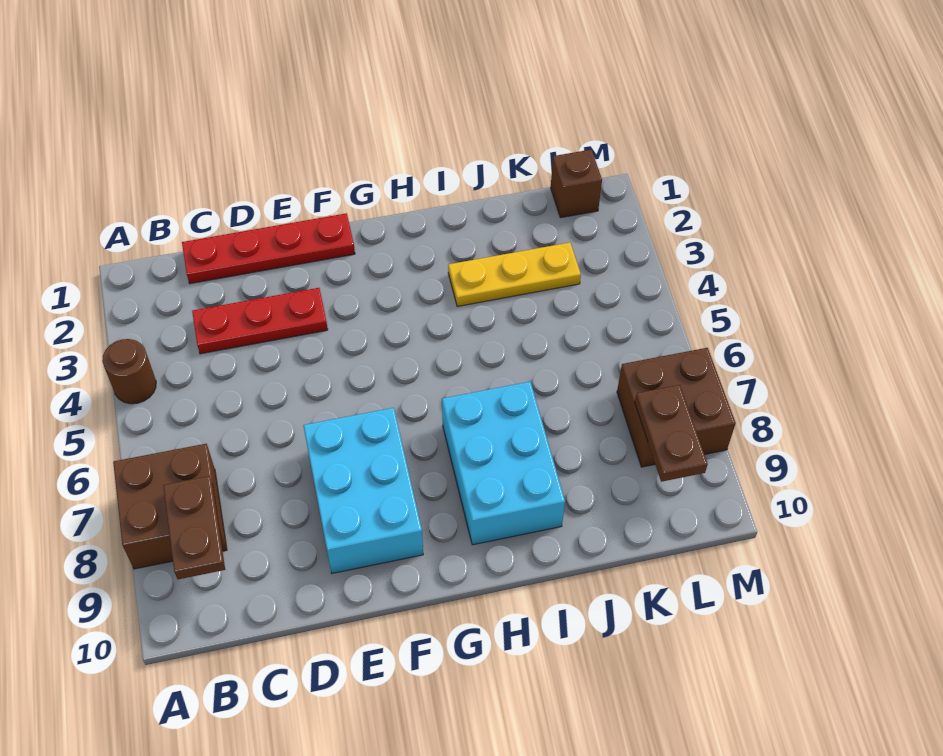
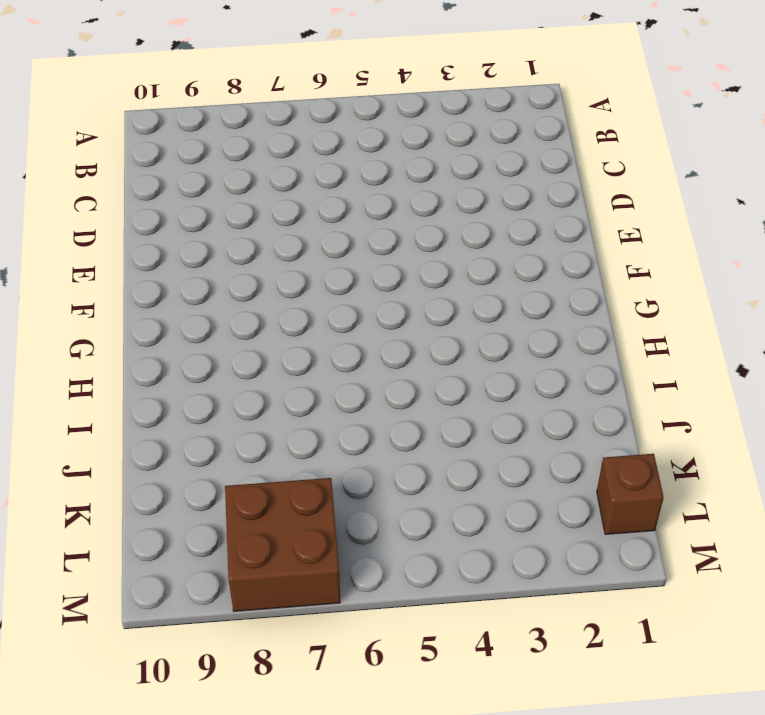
none -> brown round brick A4 level 1
none -> brown brick A7:B8 level 1

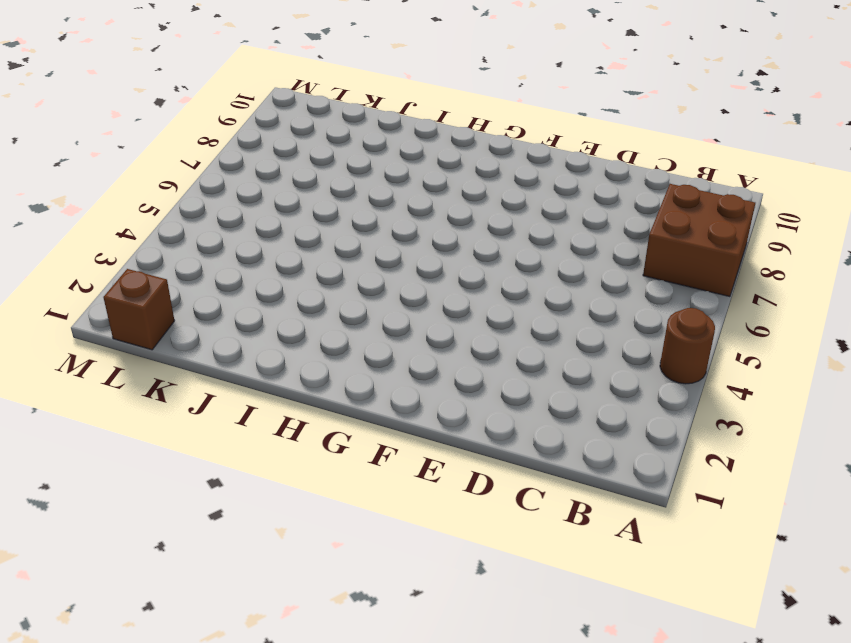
none -> red plate C1:F1 level 1
none -> red plate C3:E3 level 1

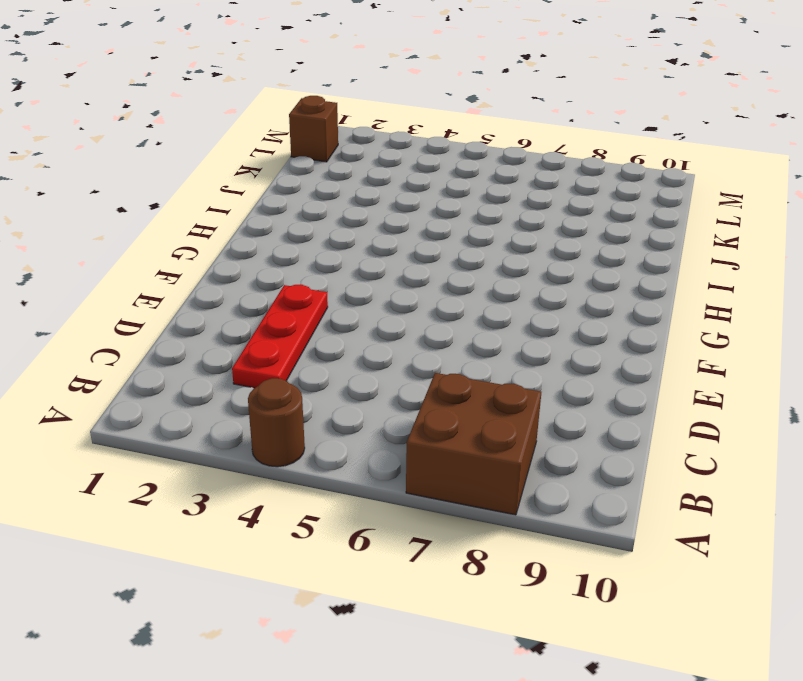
none -> red plate C1:F1 level 1
none -> cyan brick E7:F9 level 1

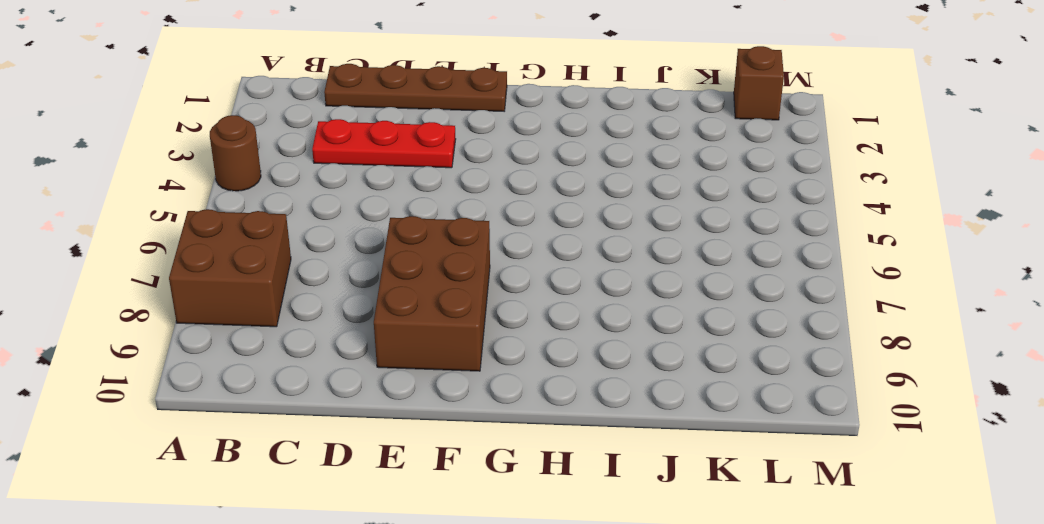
brown plate C1:F1 level 1 -> red plate C1:F1 level 1
brown brick E7:F9 level 1 -> cyan brick E7:F9 level 1
none -> cyan brick H7:I9 level 1
none -> yellow plate I3:K3 level 1

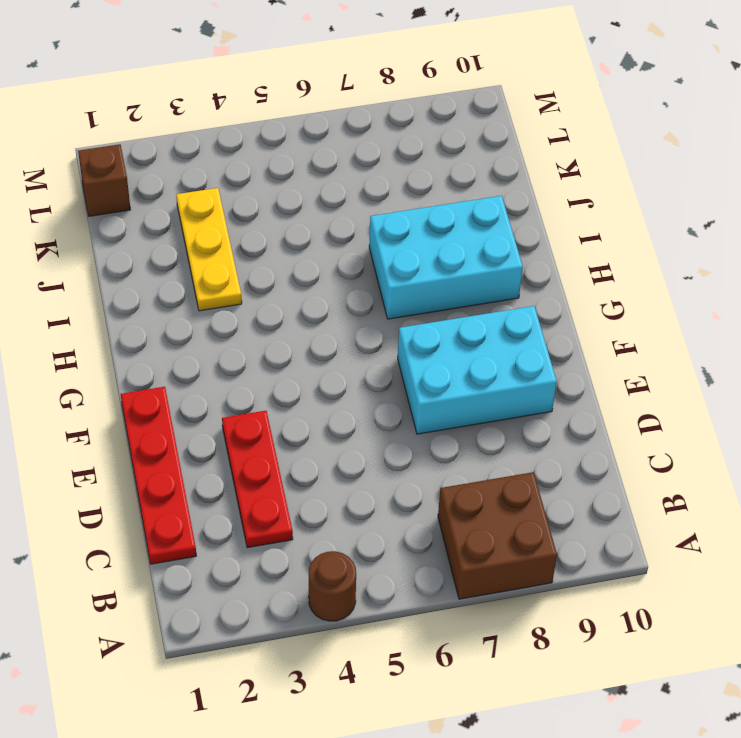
none -> brown brick L7:M8 level 1
none -> brown plate B8:B9 level 2

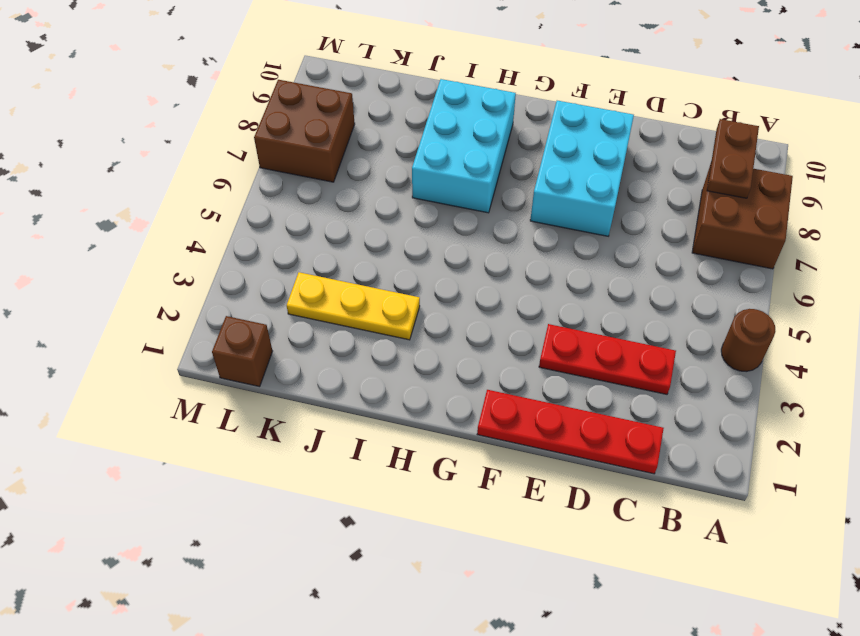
none -> brown plate L8:L9 level 2

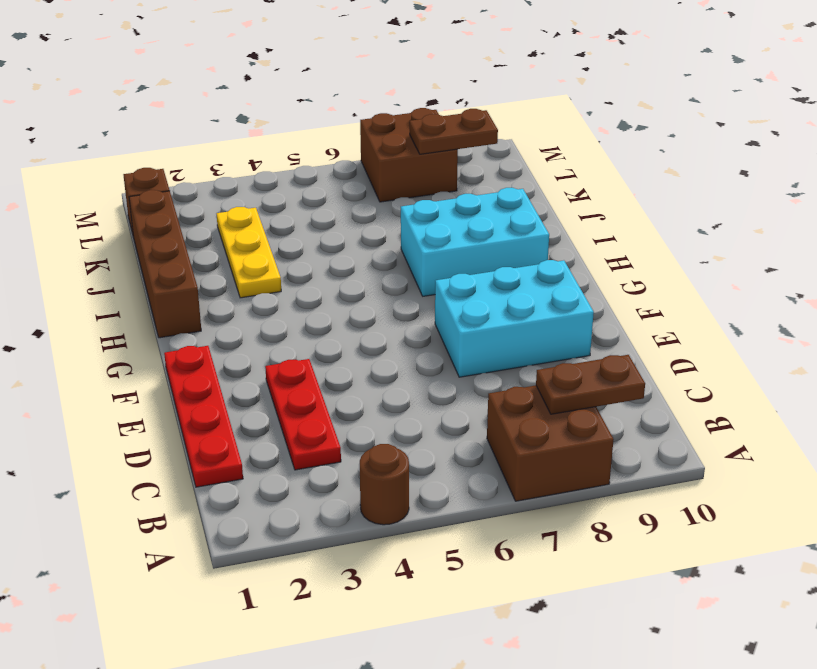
brown brick H1:K1 level 1 -> none

